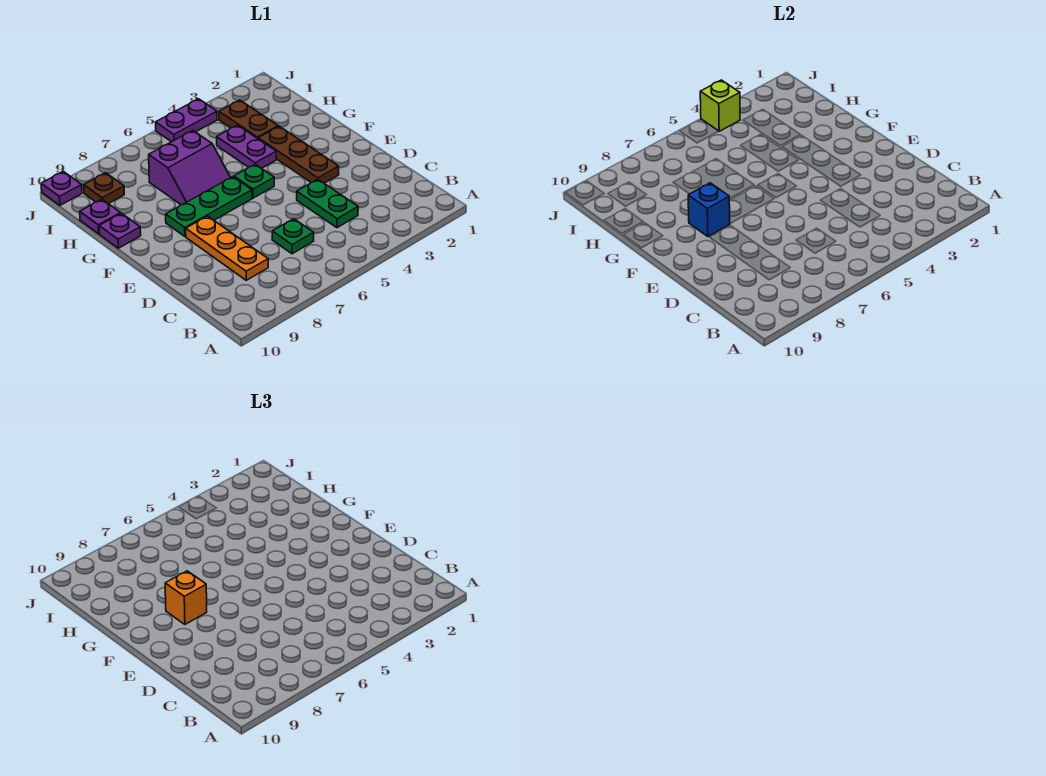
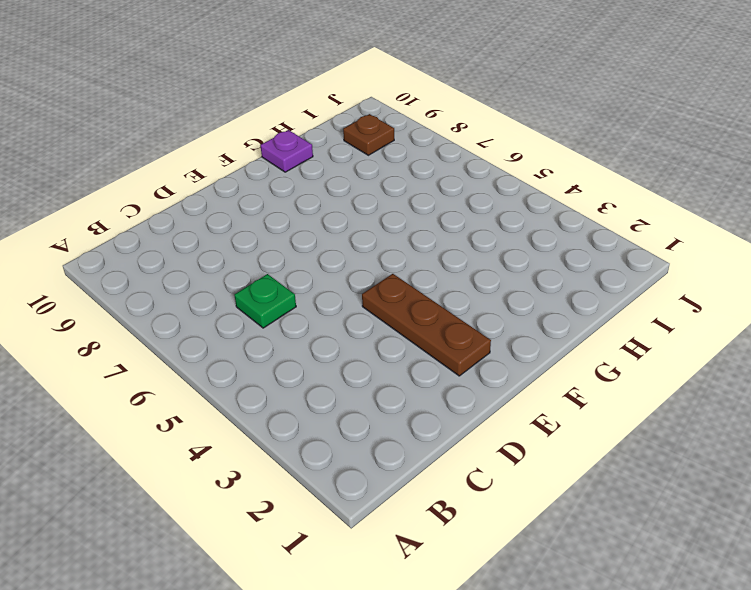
brown plate E2:E4 level 1 -> brown plate E3:G3 level 1
none -> green plate C4:D4 level 1
none -> orange plate C8:E8 level 1
none -> green plate F5 level 1

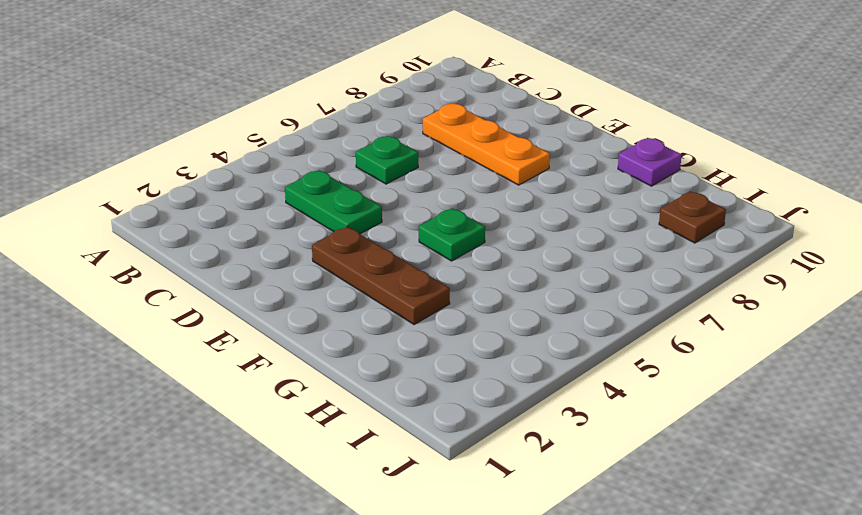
none -> green plate F6:F8 level 1
none -> purple plate G4:H4 level 1
none -> purple slope G6:H7 level 1 top H

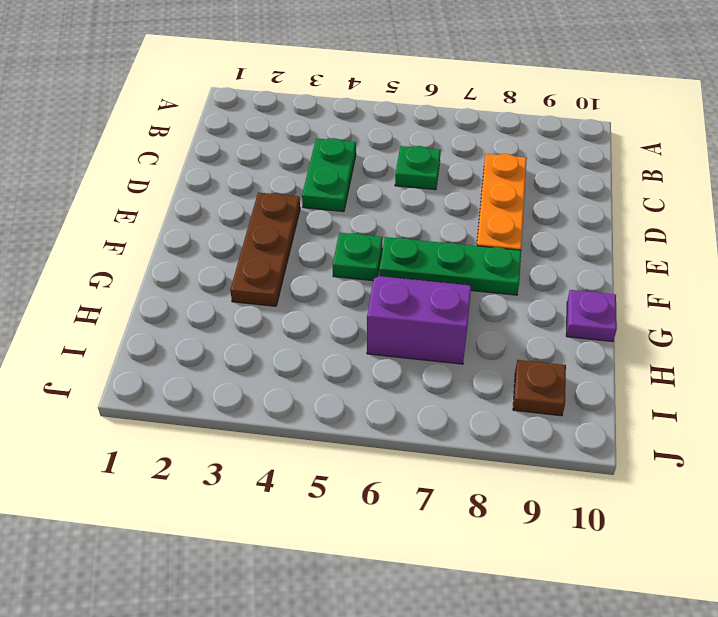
none -> purple plate G4:H4 level 1
none -> brown plate H3:I3 level 1
none -> purple plate H10 level 1

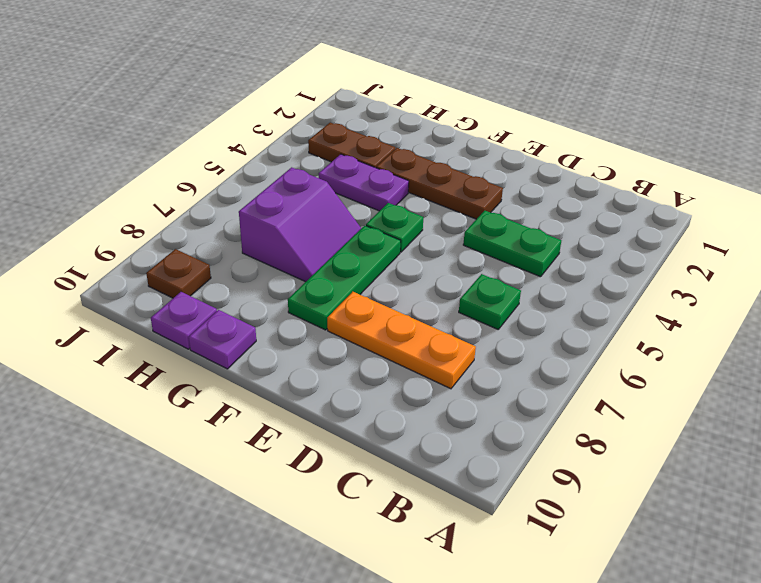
none -> purple plate J4:J5 level 1
none -> purple plate J10 level 1
none -> blue brick F8 level 2

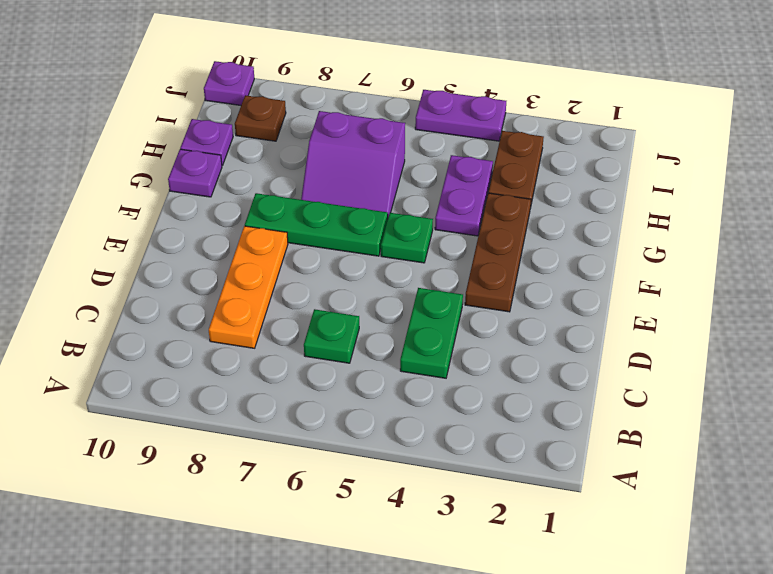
none -> blue brick F8 level 2
none -> lime brick J4 level 2
none -> orange brick F8 level 3

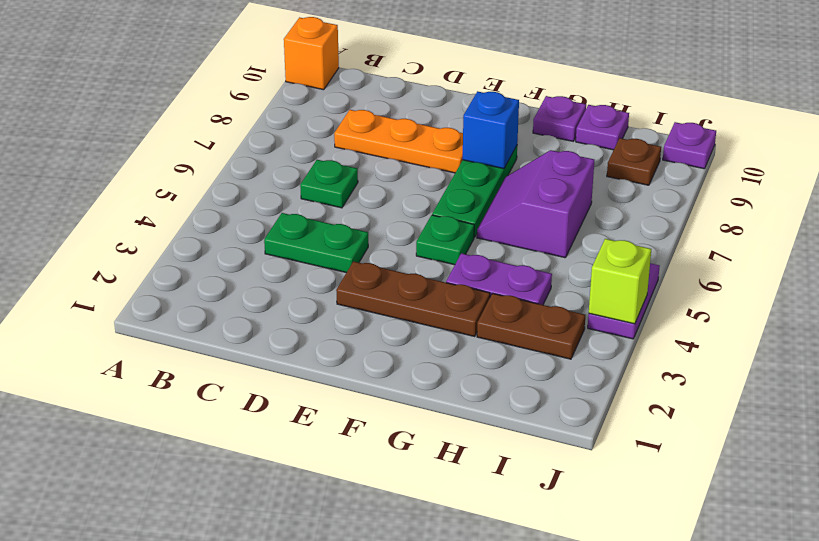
orange brick A10 level 1 -> orange brick F8 level 3

